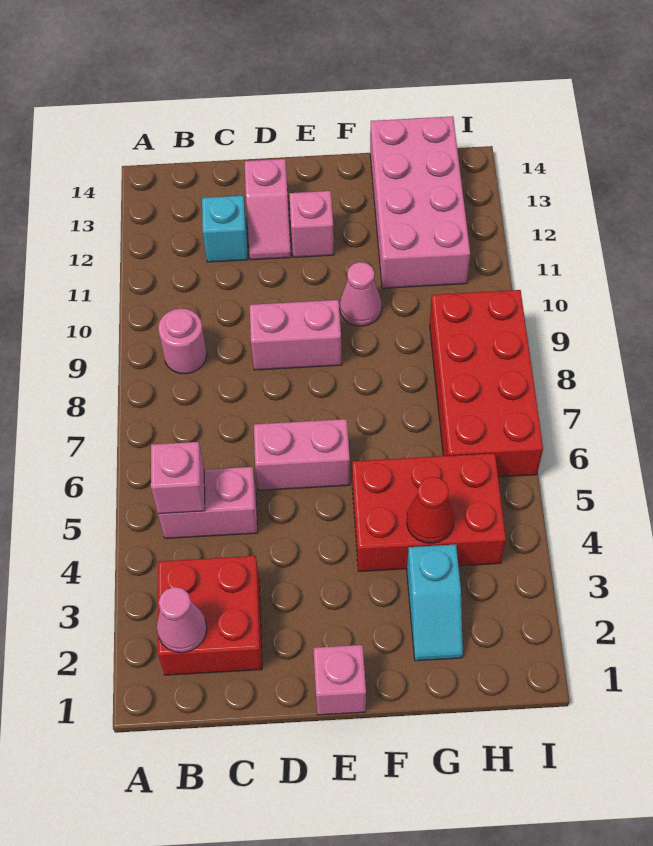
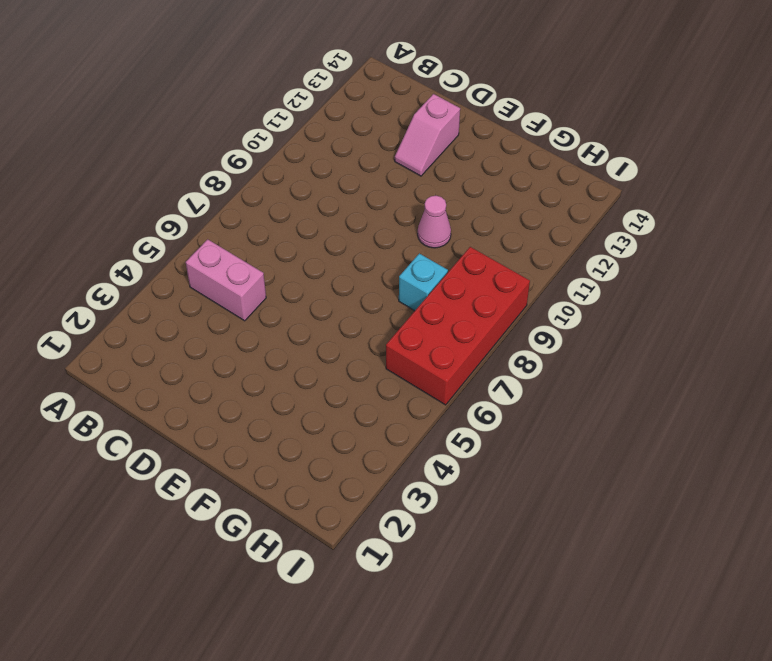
cyan brick G8 level 1 -> cyan brick C12 level 1
none -> red brick B2:C3 level 1
none -> pink round brick B9 level 1
none -> pink brick D6:E6 level 1

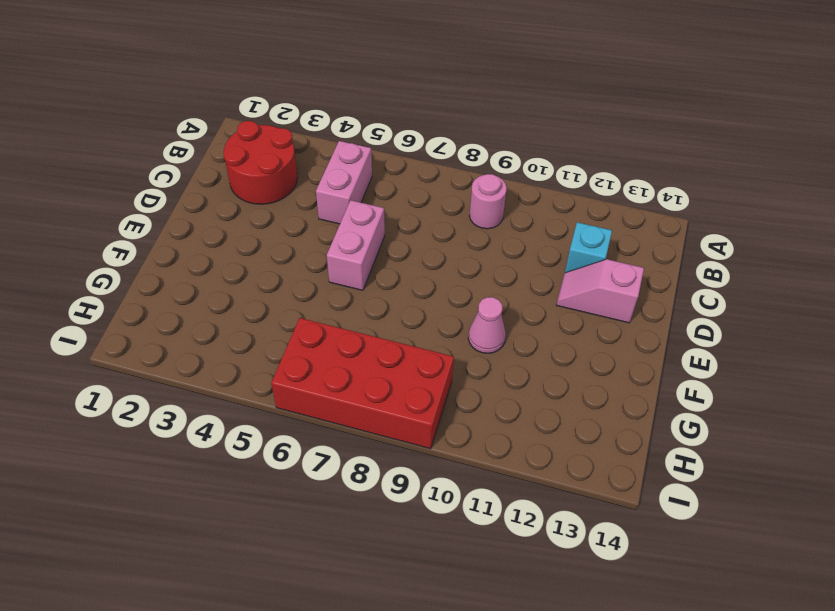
red round brick B2:C3 level 1 -> red brick B2:C3 level 1
none -> pink brick D9:E9 level 1
none -> pink brick E1 level 1
none -> pink brick E12 level 1

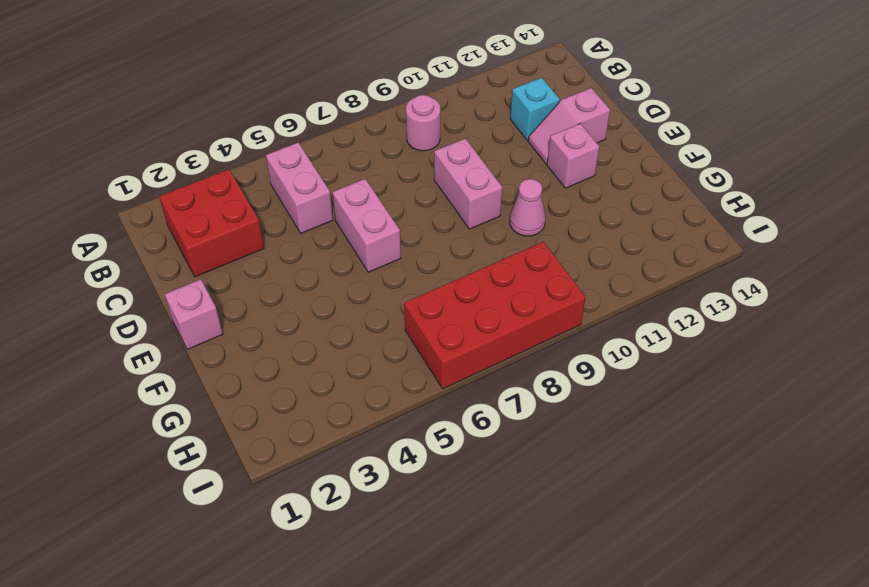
none -> red brick F4:H5 level 1
none -> cyan slope G2:G3 level 1 top 3
none -> pink brick G11:H14 level 1

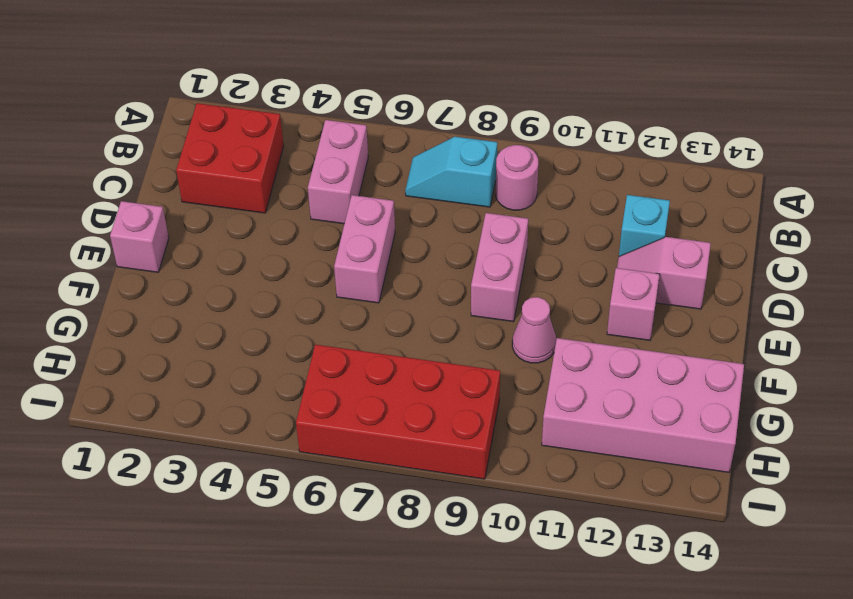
cyan slope B7:B8 level 1 top 8 -> cyan slope G2:G3 level 1 top 3
none -> red brick F4:H5 level 1
none -> pink cone B2 level 2
none -> pink brick B5 level 2

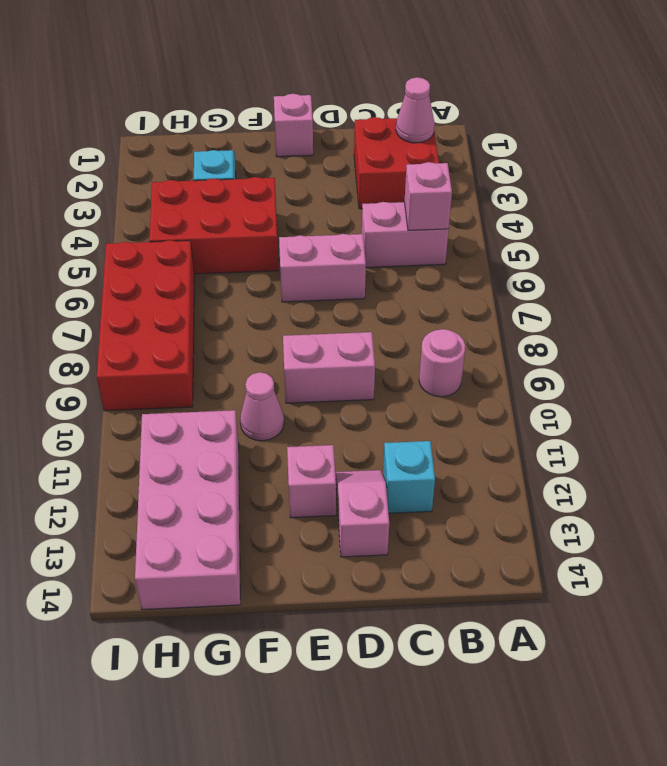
none -> red cone G4 level 2

